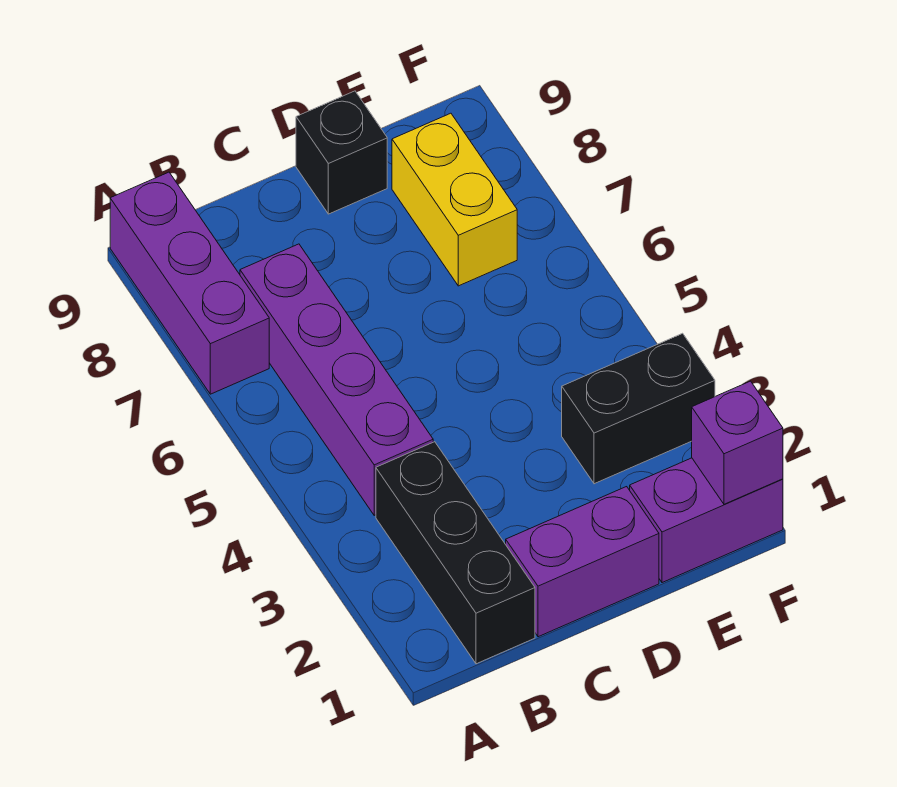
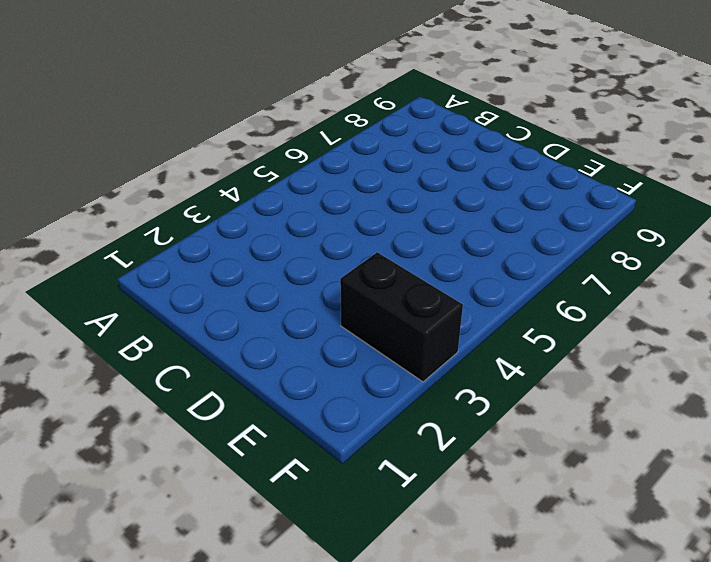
none -> purple brick A7:A9 level 1
none -> black brick B1:B3 level 1

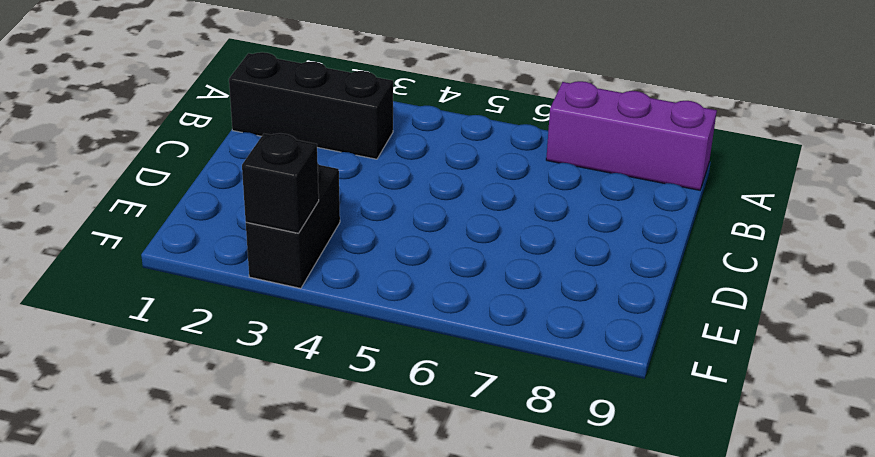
black brick F3 level 2 -> black brick D9 level 1
none -> purple brick B4:B7 level 1
none -> purple brick C1:D1 level 1

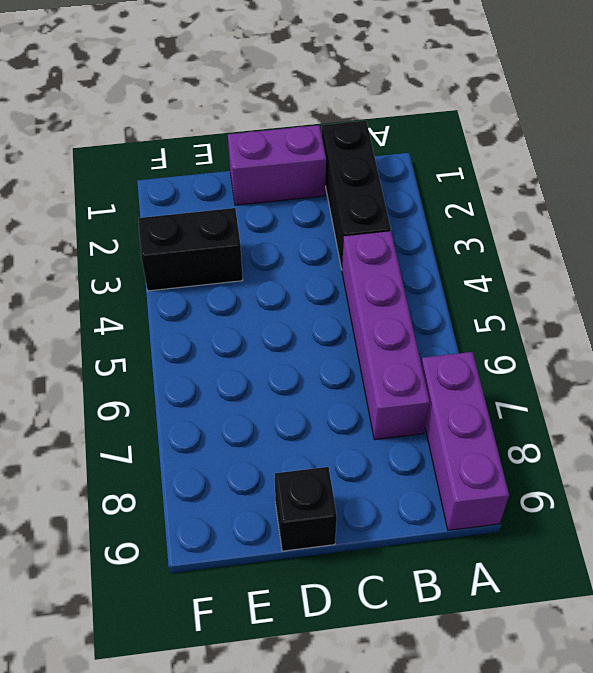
none -> purple brick E1:F1 level 1
none -> yellow brick E7:E8 level 1

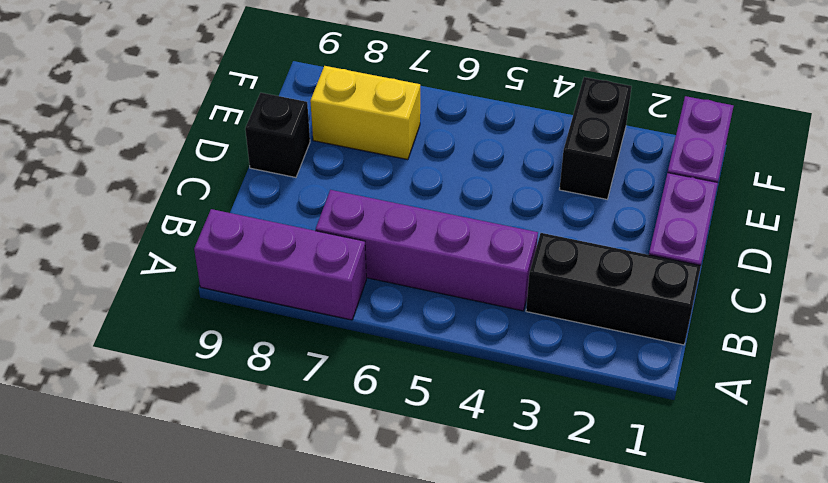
none -> purple brick F1 level 2

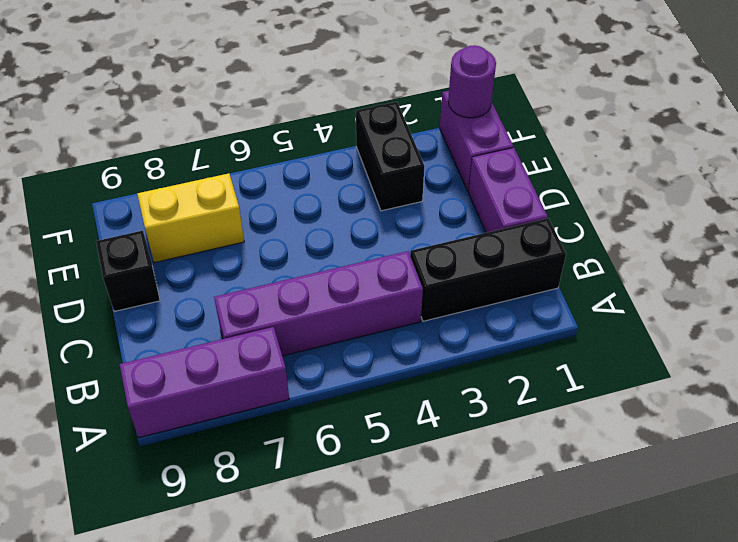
purple round brick F1 level 2 -> purple brick F1 level 2

